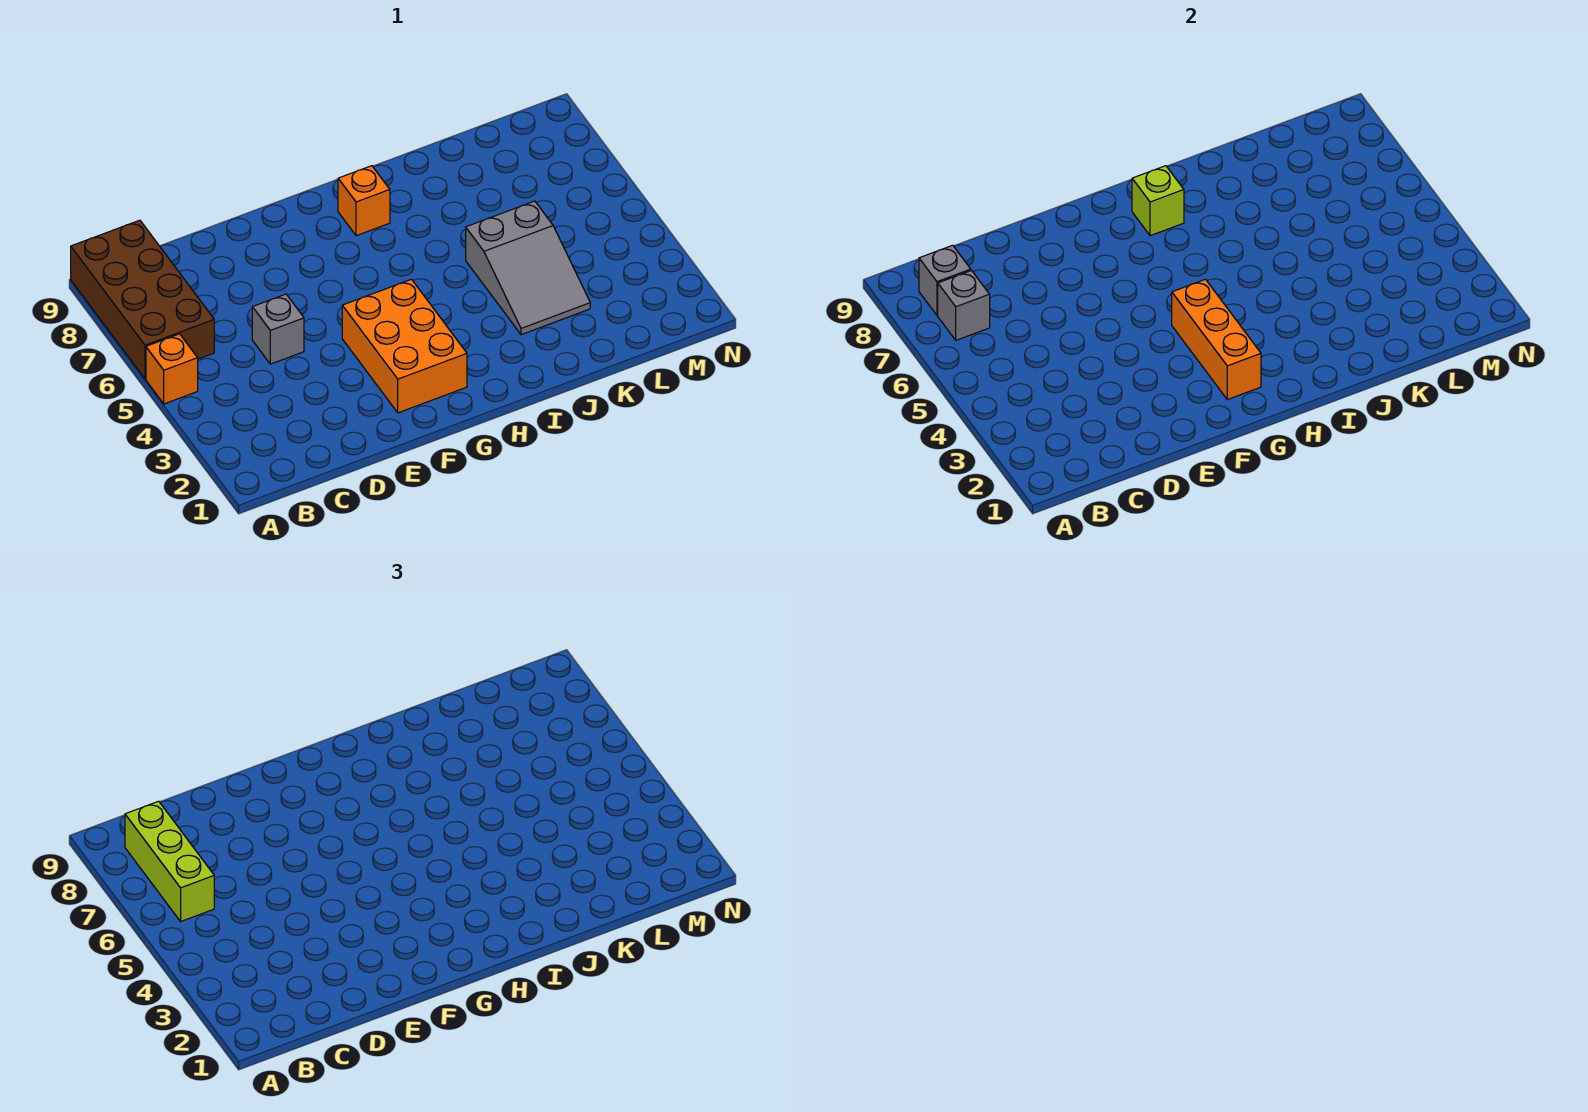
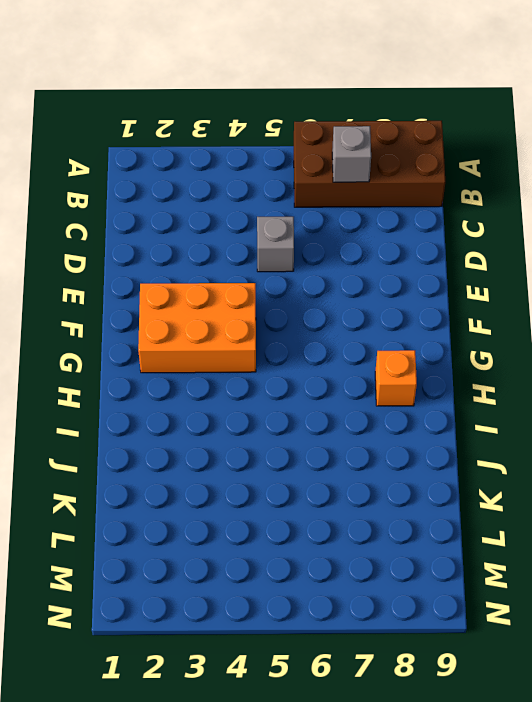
none -> orange brick A5 level 1
none -> grey slope J3:K5 level 1 top 5

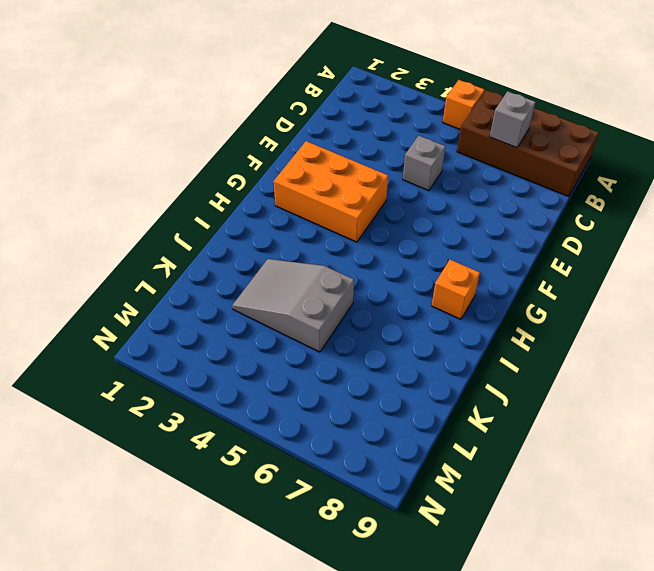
none -> grey brick B8 level 2
none -> orange brick G2:G4 level 2

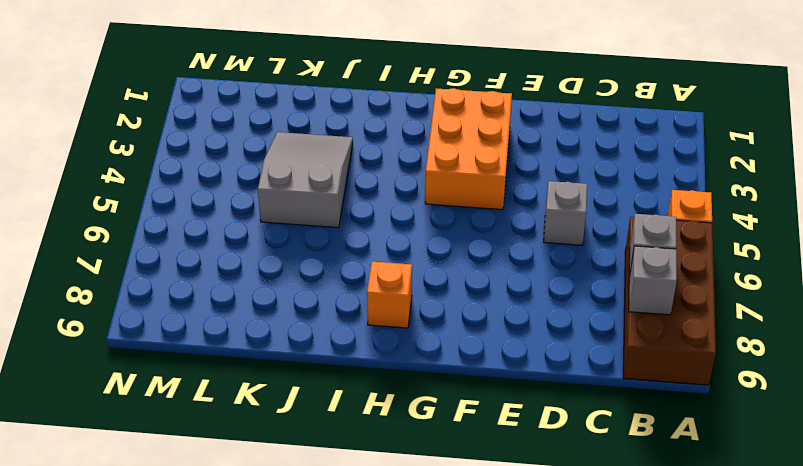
none -> orange brick G2:G4 level 2
none -> lime brick H8 level 2

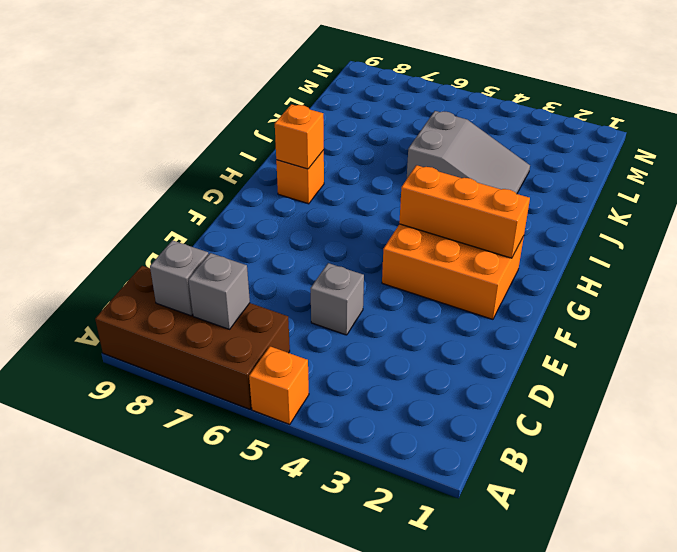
orange brick H8 level 2 -> lime brick H8 level 2
none -> lime brick B6:B8 level 3

